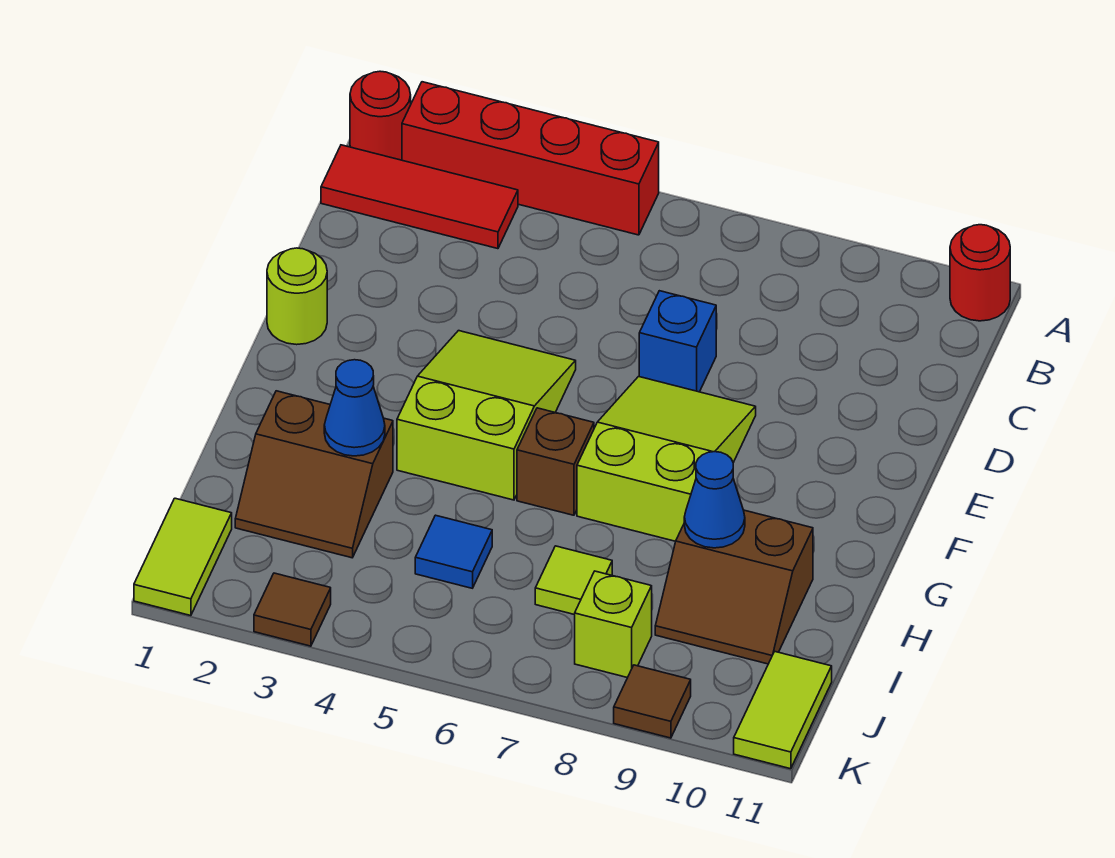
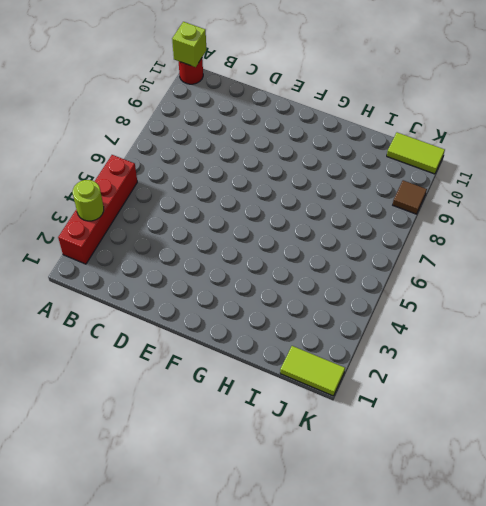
lime round brick A3 level 2 -> lime round brick E1 level 1
lime brick A11 level 2 -> lime brick J8 level 1
none -> red round brick A1 level 1
none -> red tile B1:B3 level 1
none -> blue brick D7 level 1

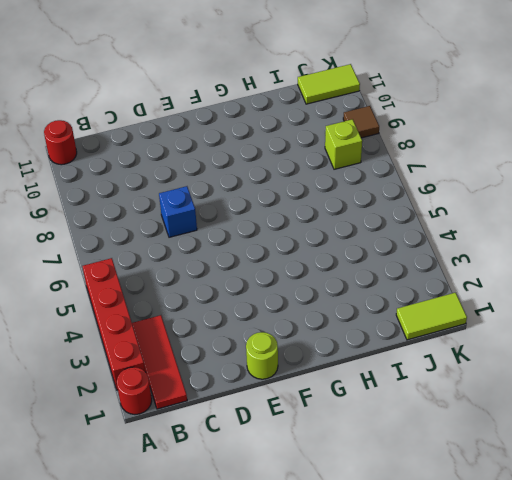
none -> lime slope E4:G5 level 1 top G
none -> lime slope E7:G8 level 1 top G
none -> brown brick G6 level 1

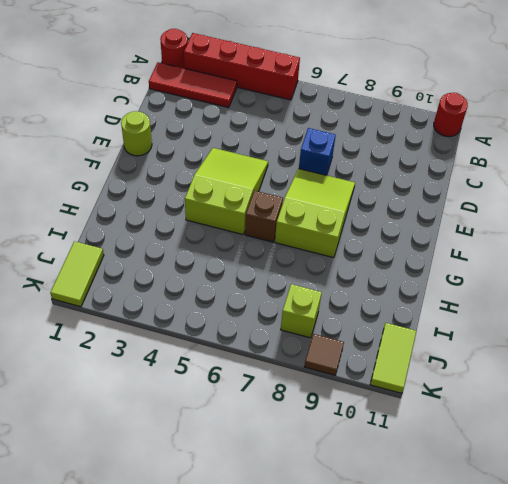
none -> brown slope H2:I3 level 1 top H
none -> brown slope H9:I10 level 1 top H
none -> blue tile I5 level 1

